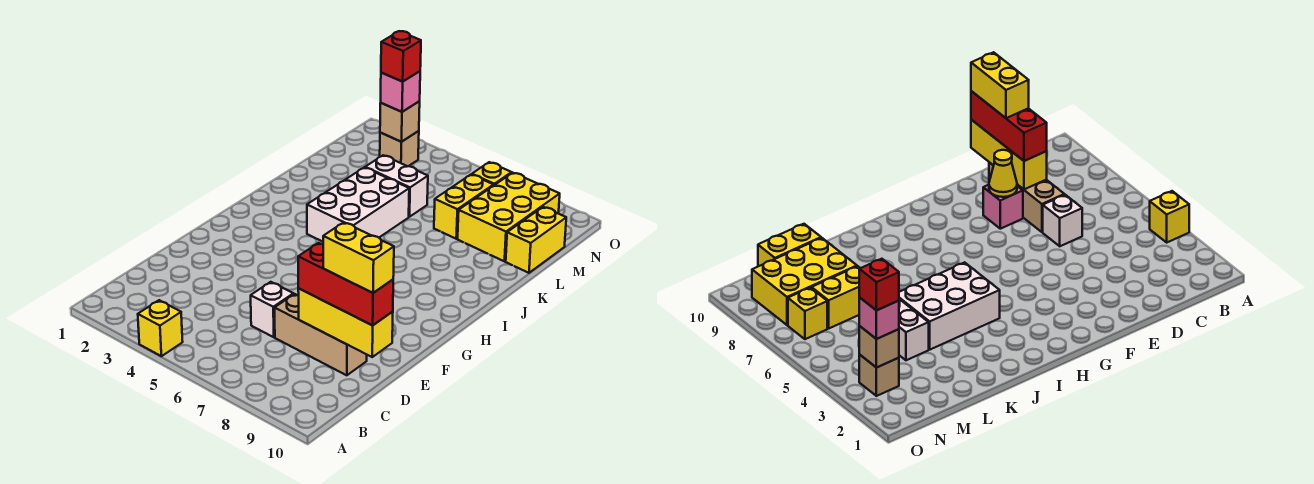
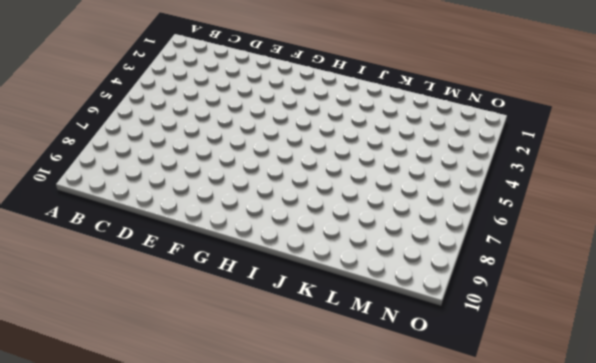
none -> yellow brick A4 level 1
none -> white brick D6 level 1
none -> tan brick D7:D9 level 1

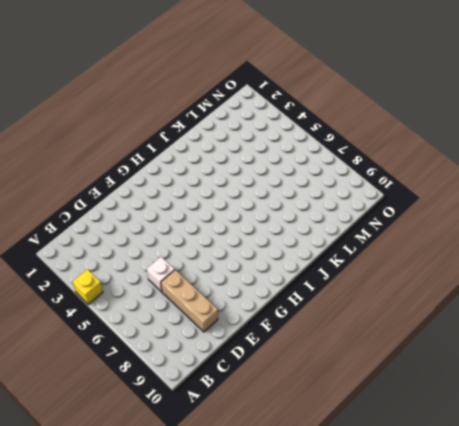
none -> pink brick E8 level 1
none -> white brick I4:K5 level 1
none -> white brick L4:L5 level 1

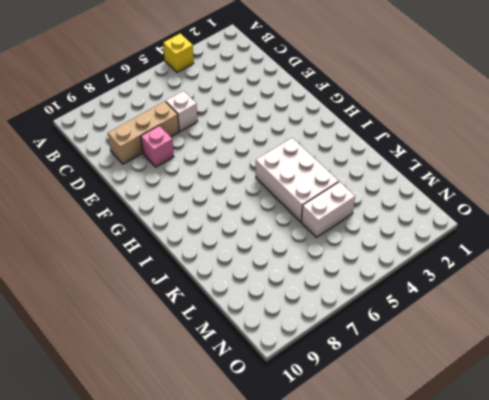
none -> yellow brick L7:M7 level 1
none -> yellow brick L8:N9 level 1
none -> yellow brick L10:M10 level 1

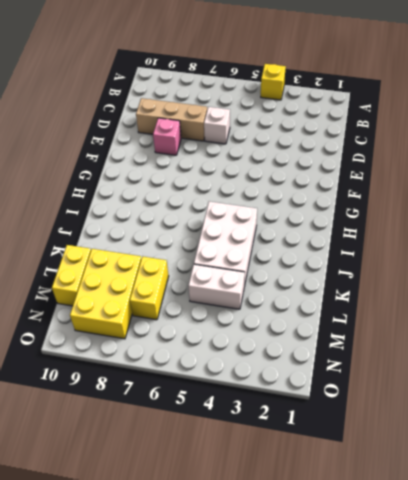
none -> tan brick N3 level 1
none -> yellow brick N7 level 1
none -> yellow brick D8:D10 level 2

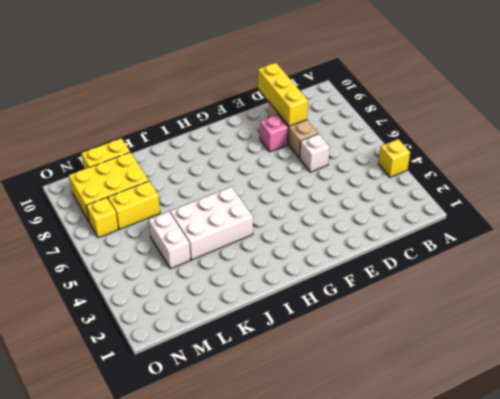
none -> tan brick N3 level 1
none -> yellow cone E8 level 2
none -> tan brick N3 level 2

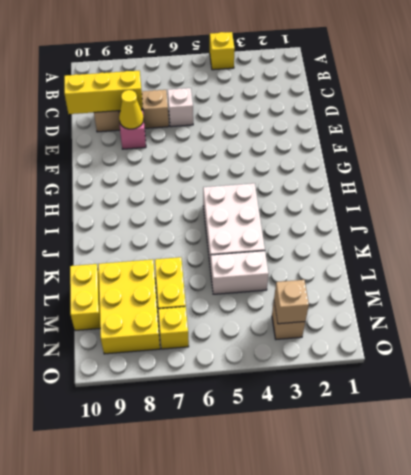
none -> red brick D8:D10 level 3
none -> pink brick N3 level 3
none -> yellow brick D9:D10 level 4

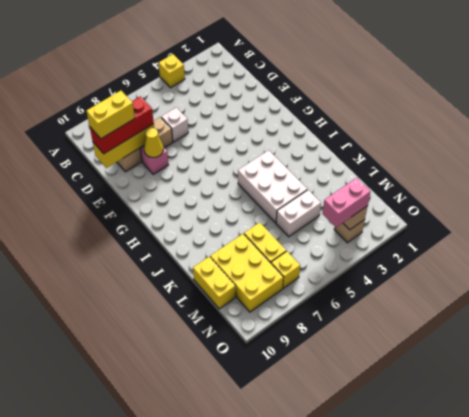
pink brick N3:N4 level 3 -> pink brick N3 level 3
none -> red brick N3 level 4

